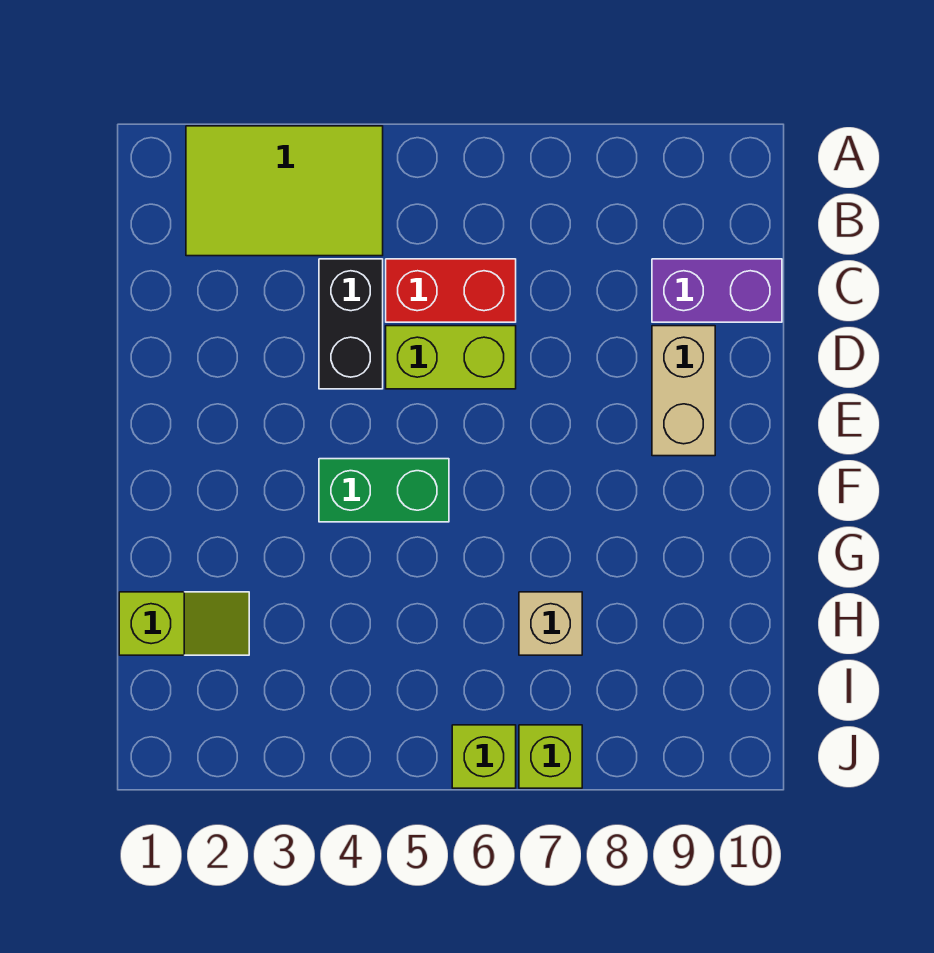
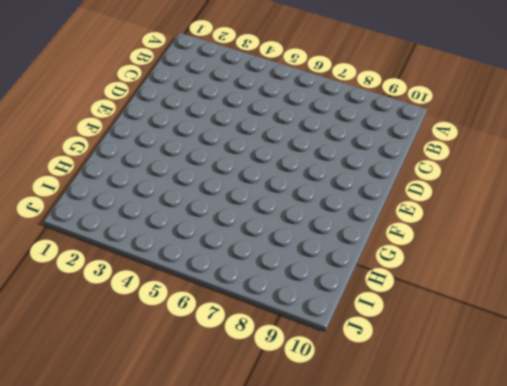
none -> lime tile A2:B4 level 1
none -> black brick C4:D4 level 1

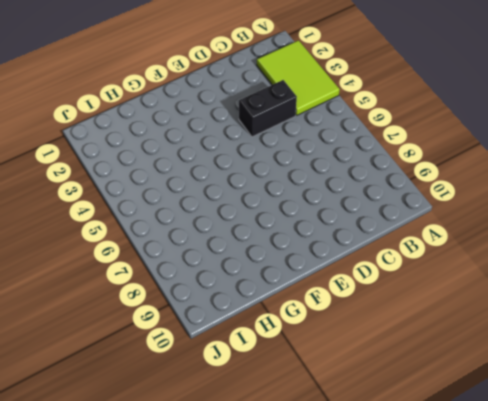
none -> red brick C5:C6 level 1
none -> purple brick C9:C10 level 1

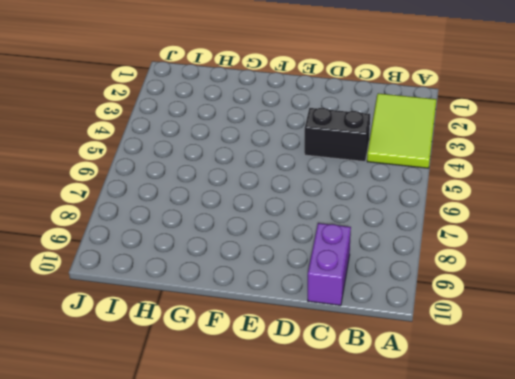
none -> red brick C5:C6 level 1
none -> lime brick D5:D6 level 1

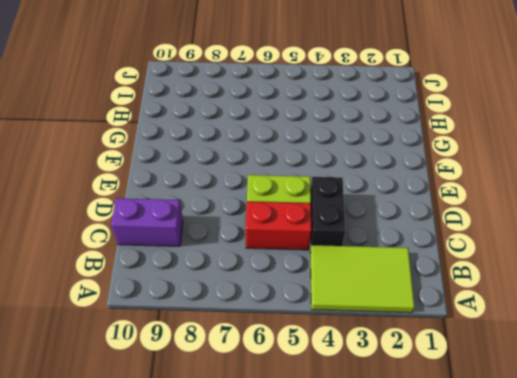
none -> tan brick D9:E9 level 1
none -> green brick F4:F5 level 1

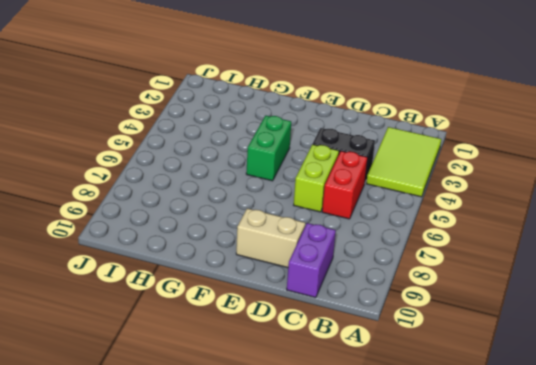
none -> lime slope H1:H2 level 1 top 1
none -> tan brick H7 level 1

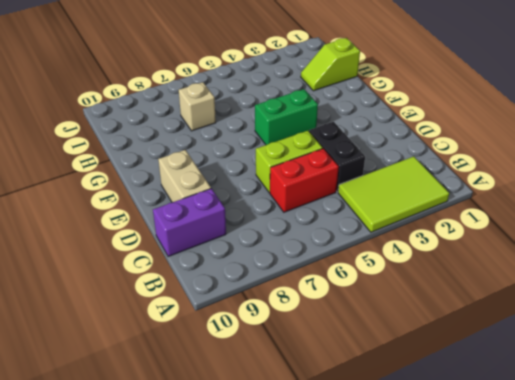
none -> lime brick J6 level 1
none -> lime brick J7 level 1

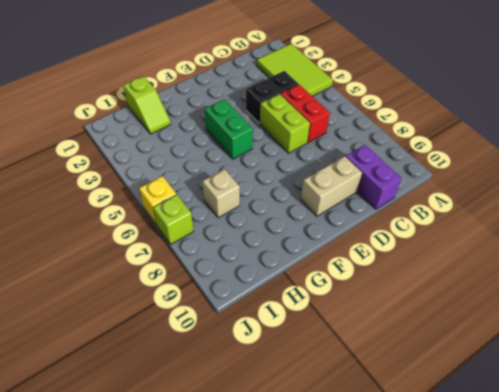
yellow brick J6 level 1 -> lime brick J6 level 1

